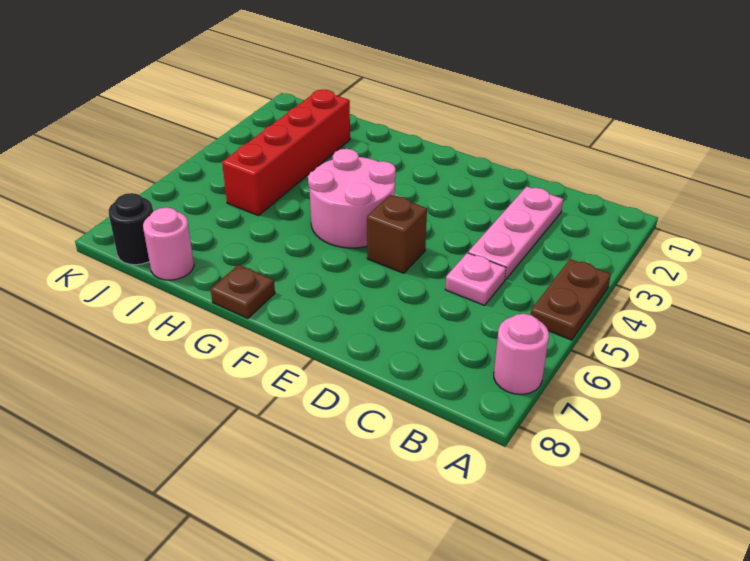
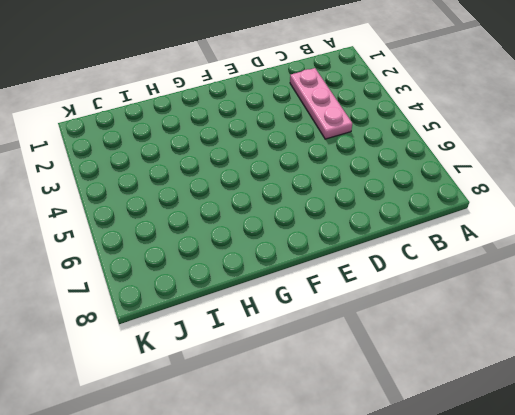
none -> brown plate A4:A5 level 1
none -> pink round brick A7 level 1

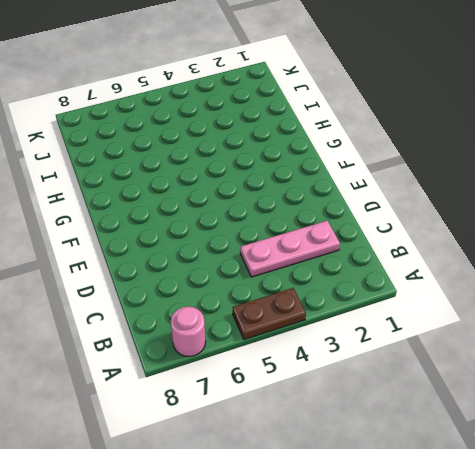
none -> pink plate C5 level 1
none -> brown brick E5 level 1

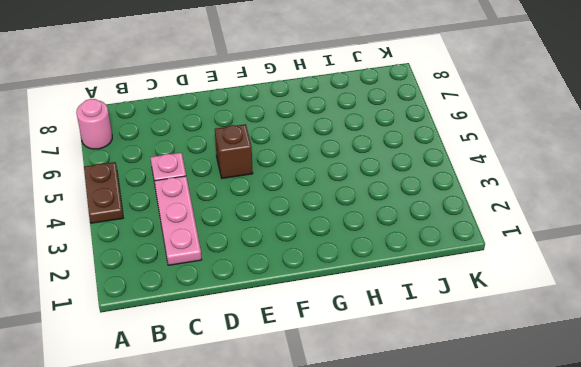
none -> pink round brick F4:G5 level 1
none -> brown plate G8 level 1

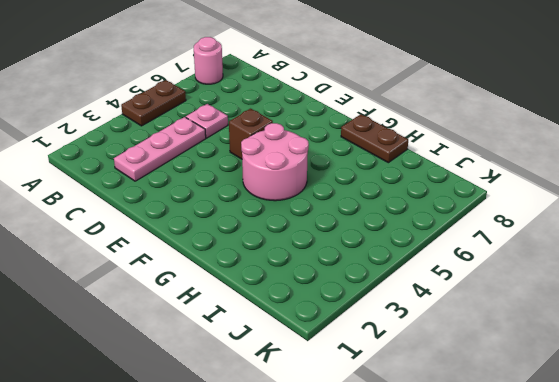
brown plate G8:H8 level 1 -> brown plate G8 level 1
none -> red brick I2:I5 level 1
none -> pink round brick I8 level 1

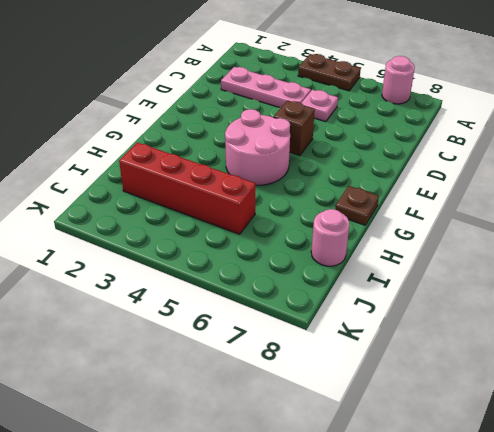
none -> black round brick J8 level 1

